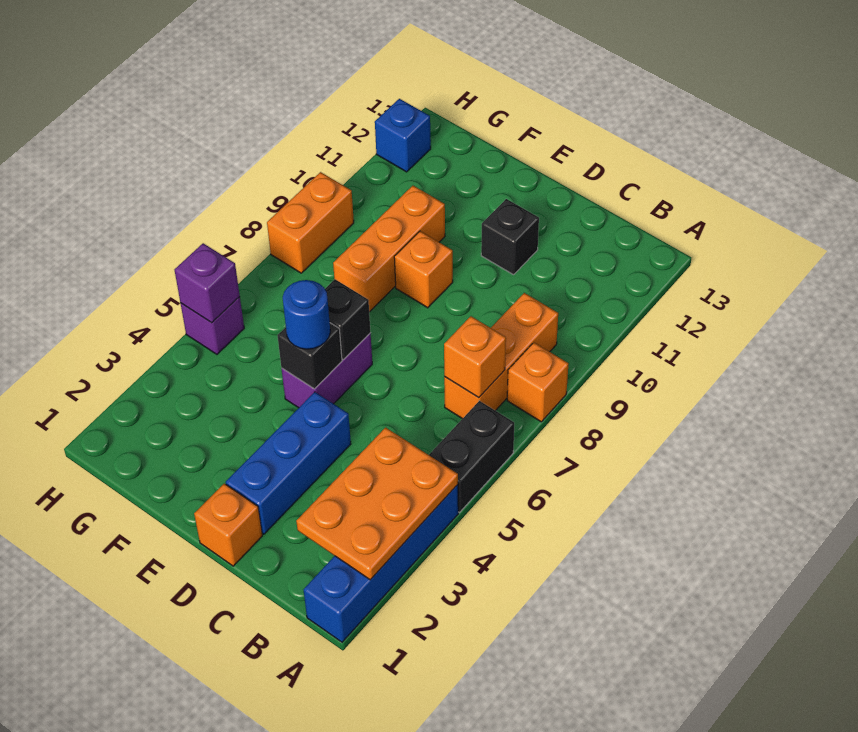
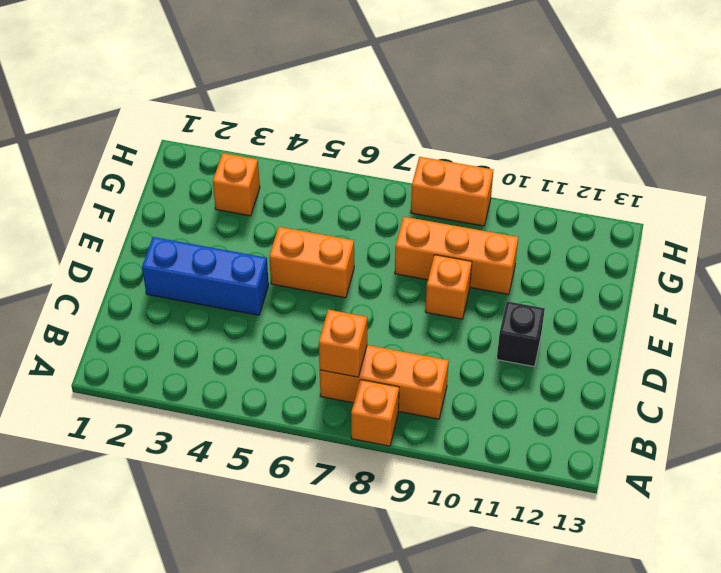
orange brick E5:E6 level 1 -> purple brick E5:E6 level 1
orange brick G3 level 1 -> orange brick D1 level 1
none -> blue brick A1:A4 level 1
none -> black brick A5:A6 level 1
none -> purple brick H5 level 1

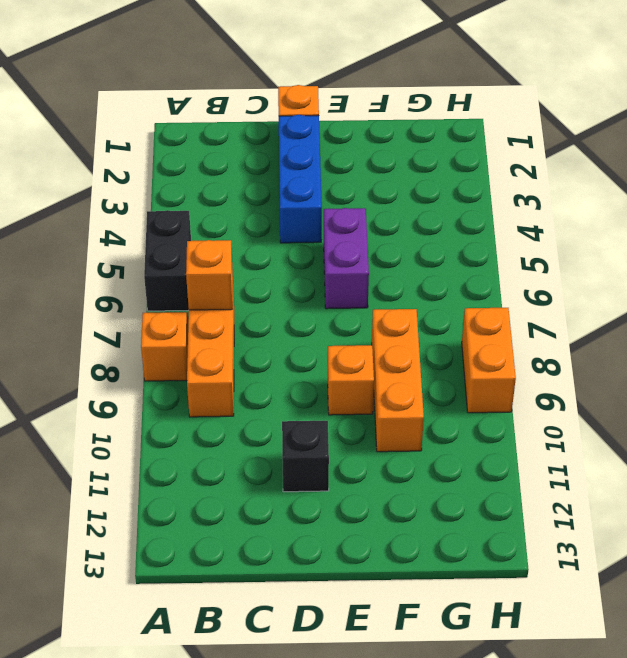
none -> blue brick A1:A4 level 1
none -> purple brick H5 level 1
none -> blue brick H12 level 1

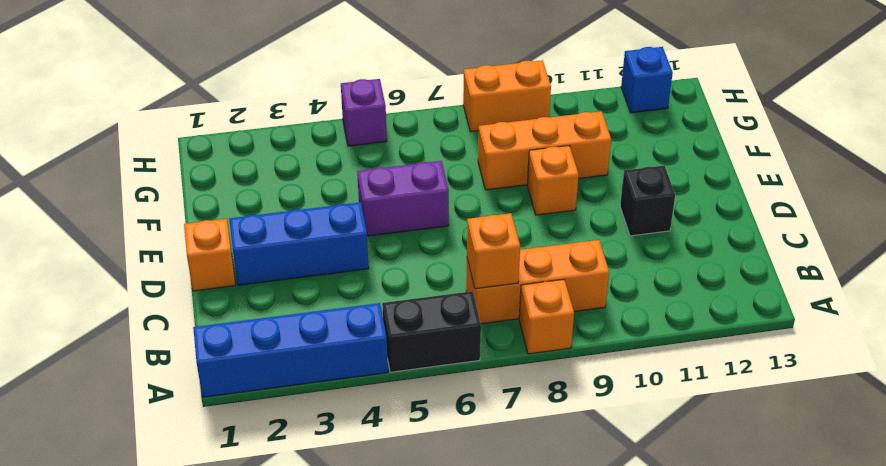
none -> orange plate A2:B4 level 2
none -> black brick E5 level 2
none -> black brick E6 level 2

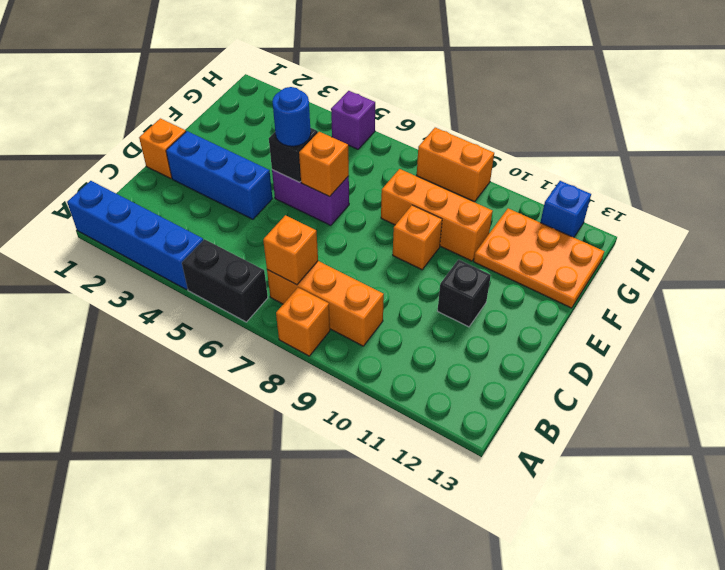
orange brick E6 level 2 -> black brick E6 level 2
orange plate F11:G13 level 1 -> orange plate A2:B4 level 2
none -> purple brick H5 level 2

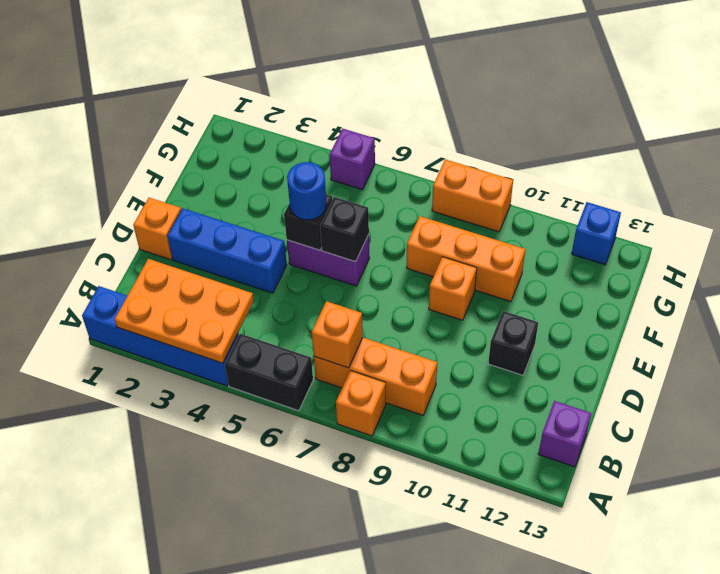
purple brick B13 level 1 -> purple brick H5 level 2

